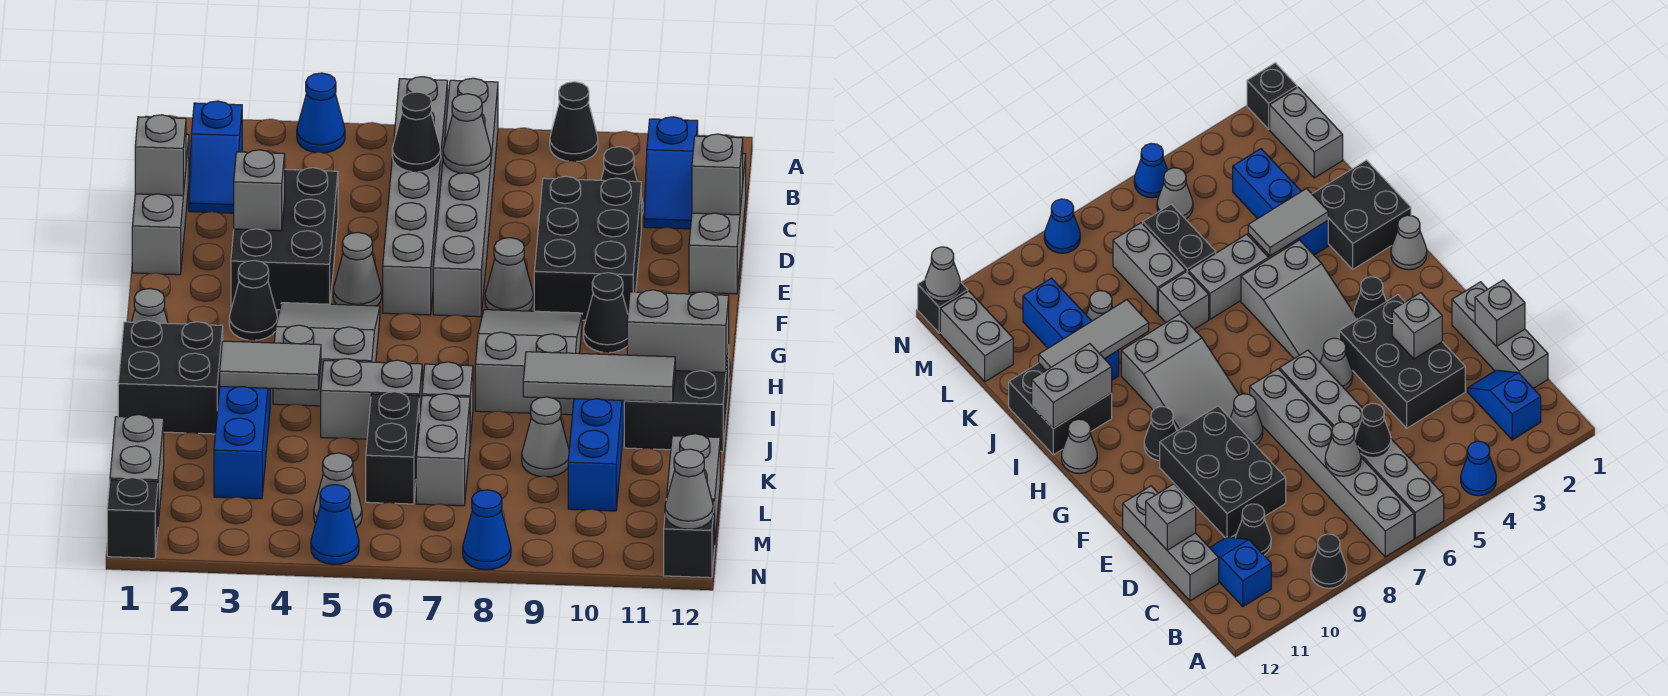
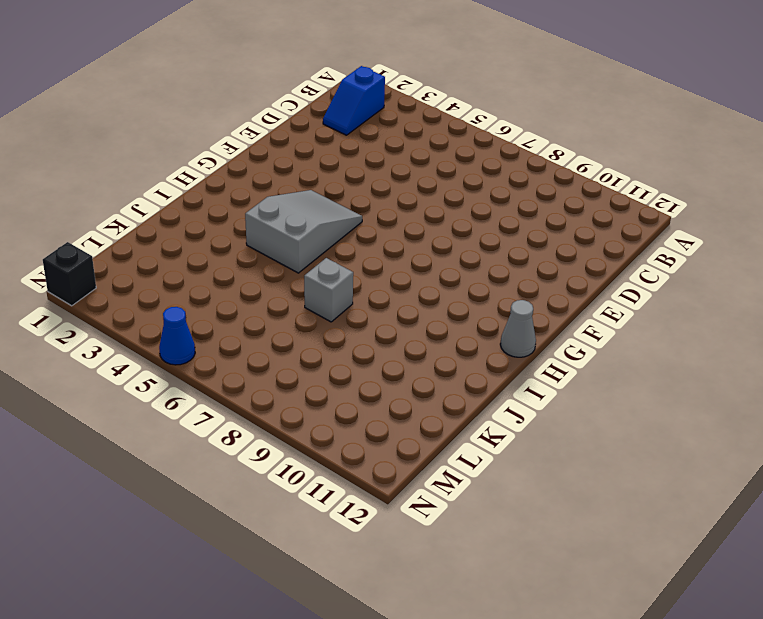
none -> blue cone A4 level 1
none -> grey brick A6:F6 level 1
none -> grey brick A7:F7 level 1
none -> black cone A9 level 1

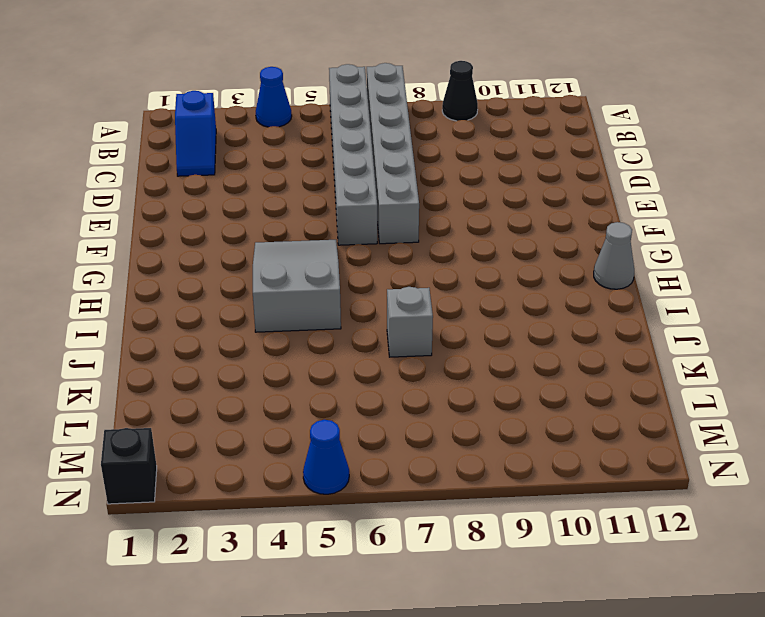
none -> blue slope B11:C11 level 1 top B
none -> grey brick C1:E1 level 1
none -> black cone C10 level 1
none -> grey brick C12:E12 level 1

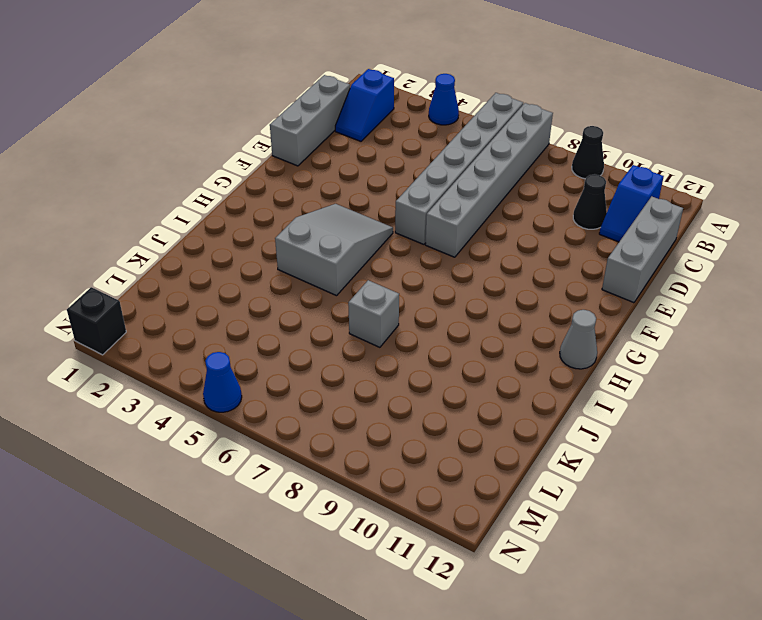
none -> black brick D3:F4 level 1
none -> black brick D9:F10 level 1
none -> grey cone F5 level 1
none -> grey cone F8 level 1

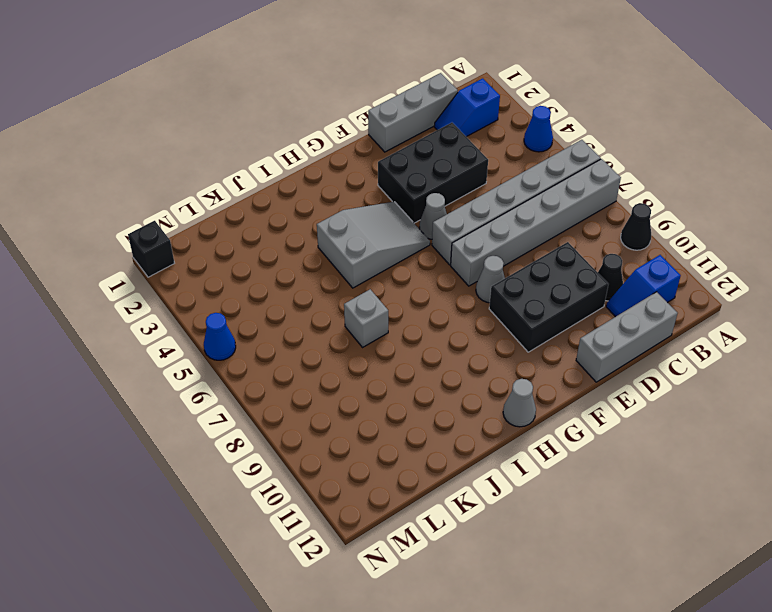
none -> black cone G3 level 1
none -> grey slope G8:I9 level 1 top I
none -> black cone G10 level 1
none -> grey cone H1 level 1

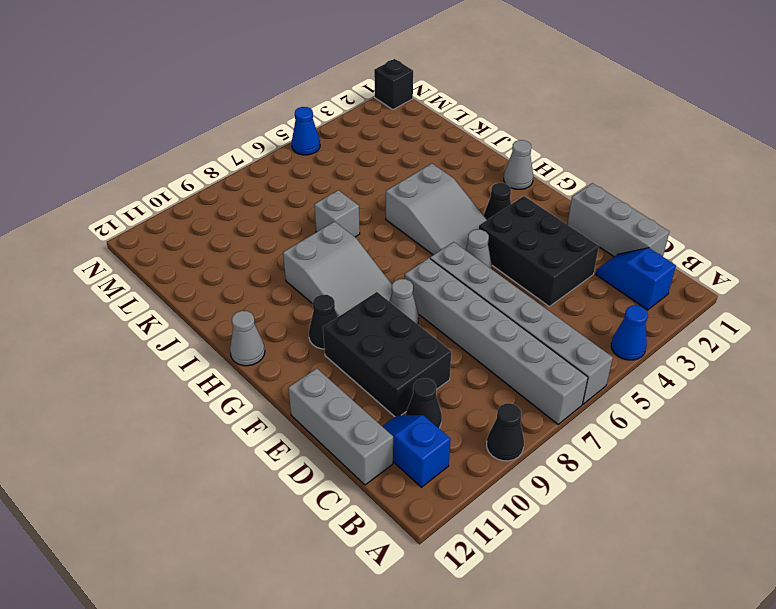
none -> black brick I1:J2 level 1
none -> black brick I11:J12 level 1
none -> blue brick J3:L3 level 1
none -> grey brick J5:J6 level 1

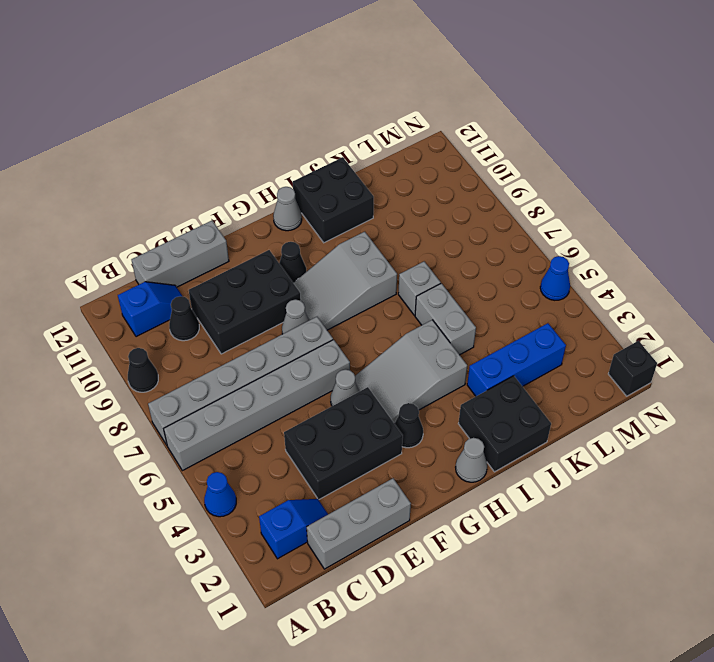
none -> blue brick J10:L10 level 1
none -> black brick K6:L6 level 1
none -> grey brick K7:L7 level 1
none -> grey cone K9 level 1

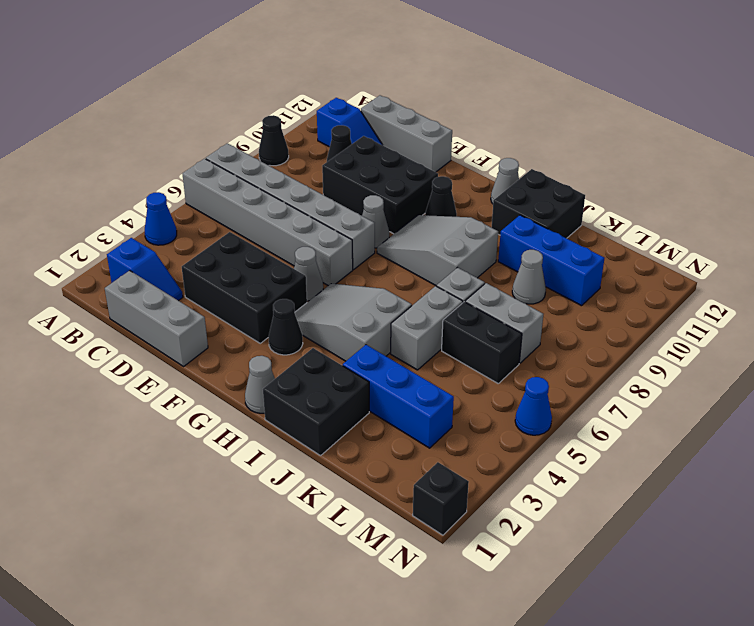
none -> grey brick L1:M1 level 1
none -> grey brick L12:M12 level 1
none -> grey cone M5 level 1
none -> blue cone N8 level 1

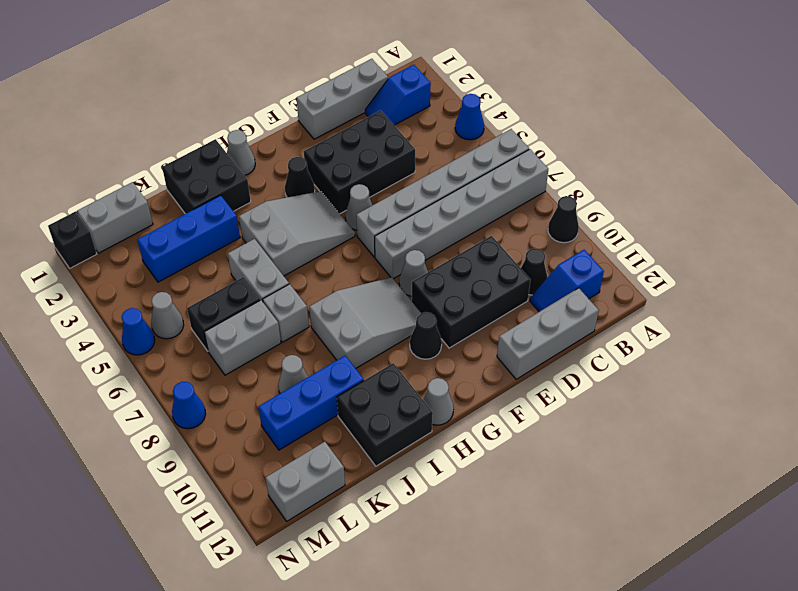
none -> black brick N12 level 1
none -> black cone C6 level 2
none -> grey cone C7 level 2
none -> grey brick D1 level 2

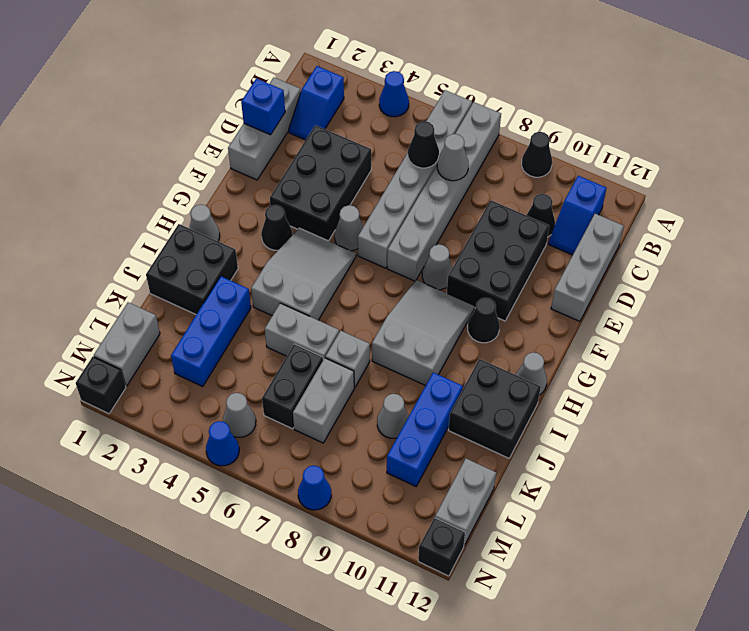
blue brick D1 level 2 -> grey brick D1 level 2
none -> grey brick D12 level 2
none -> grey brick E3 level 2
none -> grey brick I11:I12 level 2
none -> grey tile J3:J4 level 2

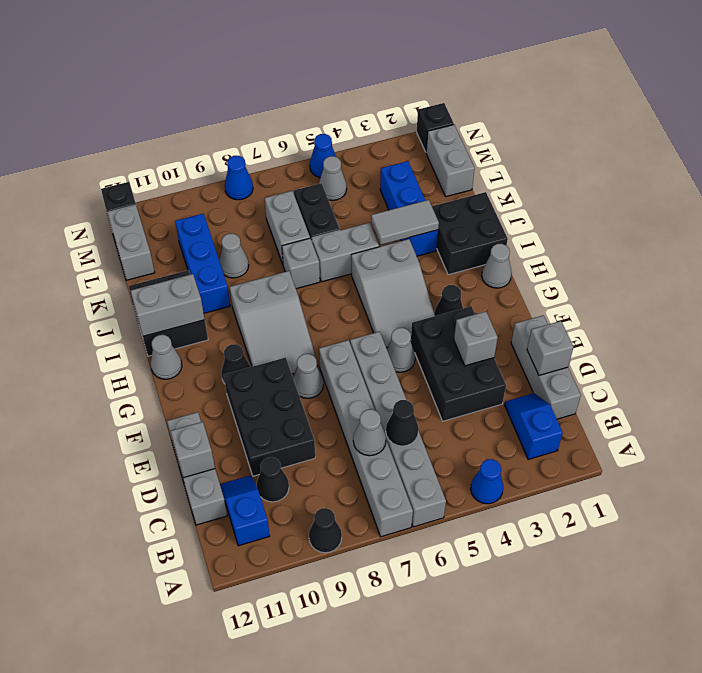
none -> grey tile J9:J11 level 2
none -> grey cone N12 level 2

